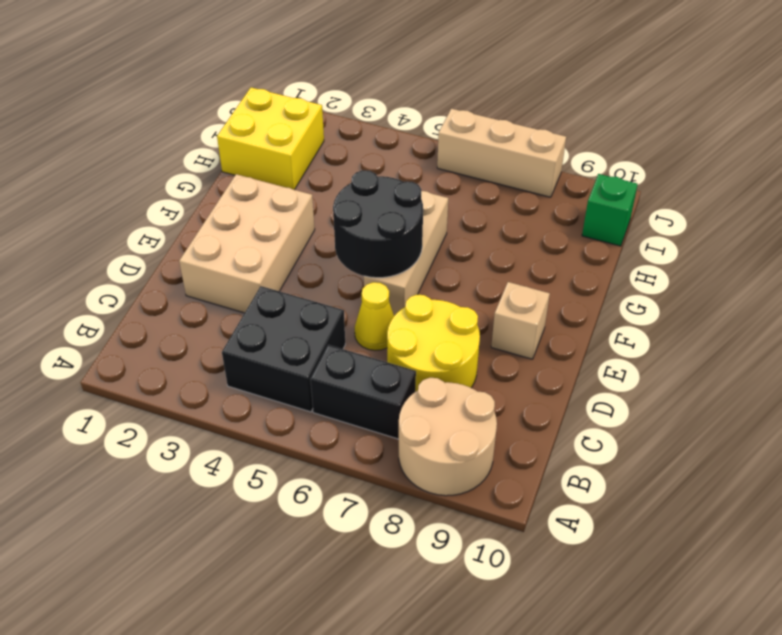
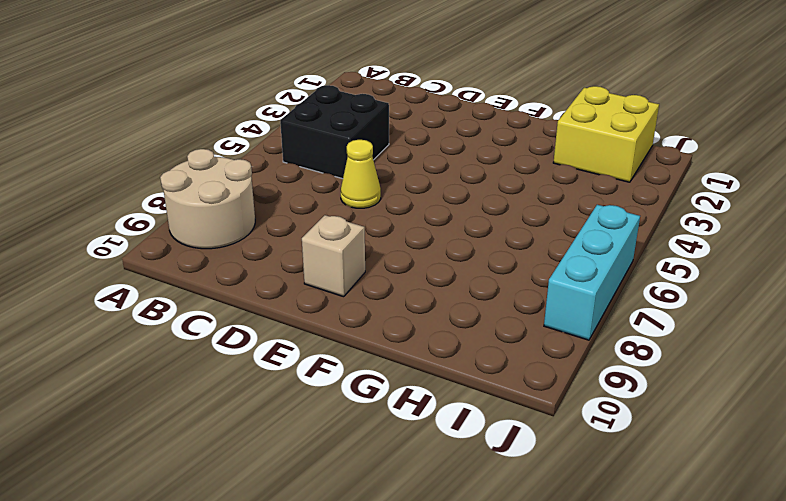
cyan brick J6:J8 level 1 -> tan brick J6:J8 level 1
none -> black brick B6:B7 level 1
none -> yellow round brick C7:D8 level 1
none -> tan brick D2:F3 level 1

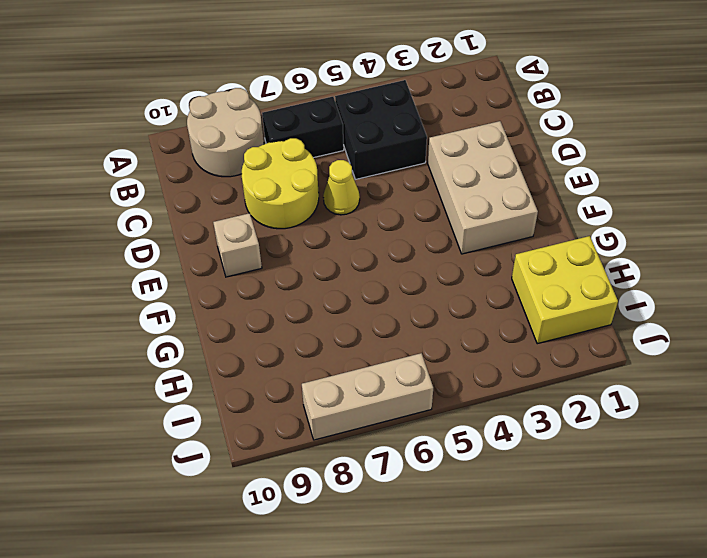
none -> tan brick E6:G6 level 1
none -> green brick I10 level 1
none -> black round brick E5:F6 level 2

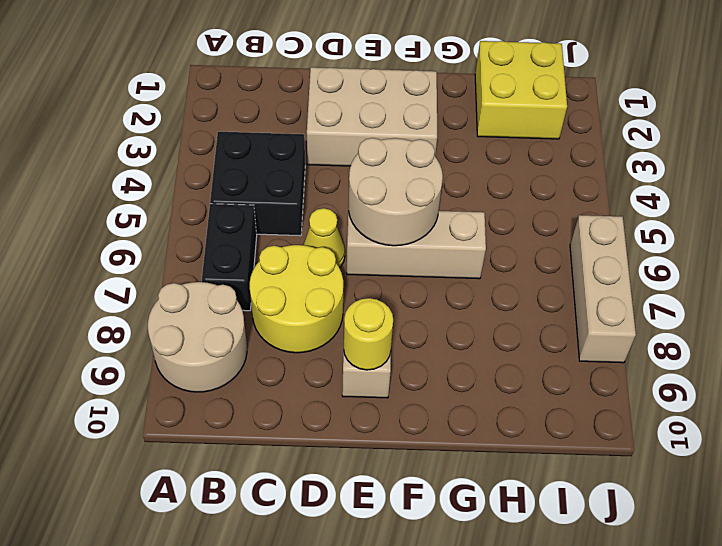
tan round brick E5:F6 level 2 -> black round brick E5:F6 level 2
yellow round brick E9 level 2 -> none
none -> green brick I10 level 1

